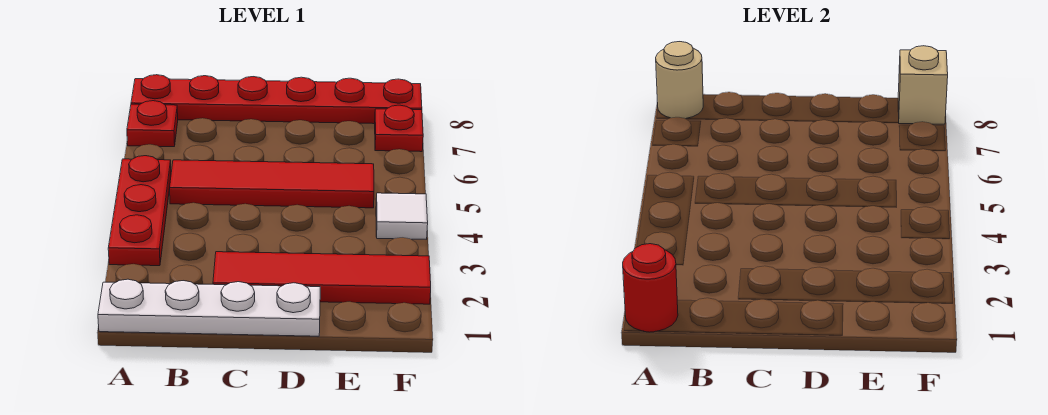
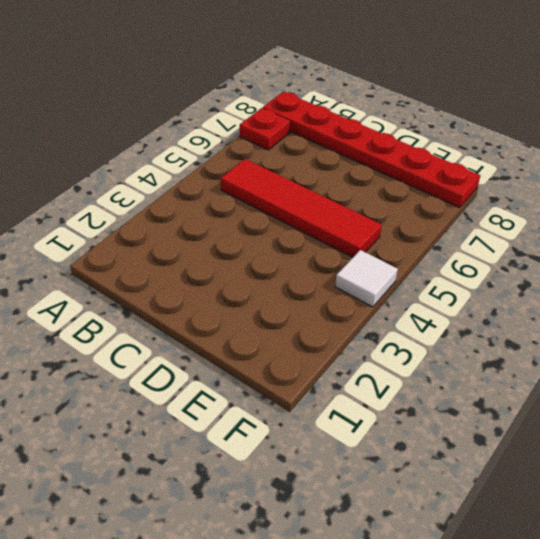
none -> white plate A1:D1 level 1
none -> red plate A3:A5 level 1

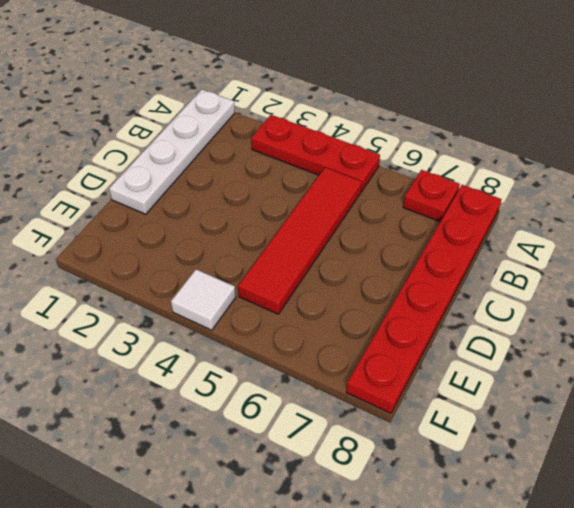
none -> red tile C2:F2 level 1
none -> red plate F7 level 1

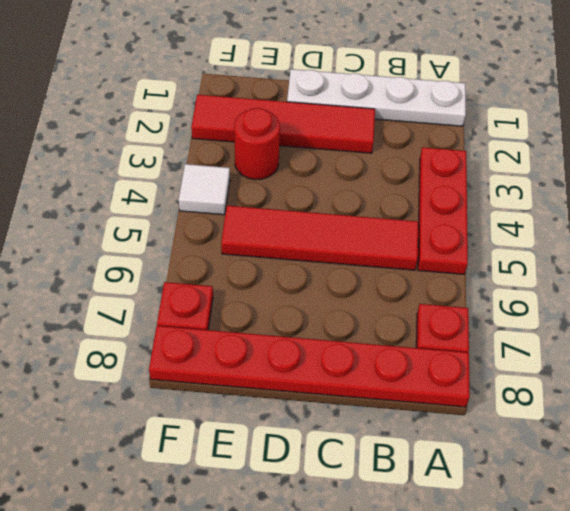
red round brick E3 level 1 -> red round brick A1 level 2
none -> tan round brick A8 level 2
none -> tan brick F8 level 2

